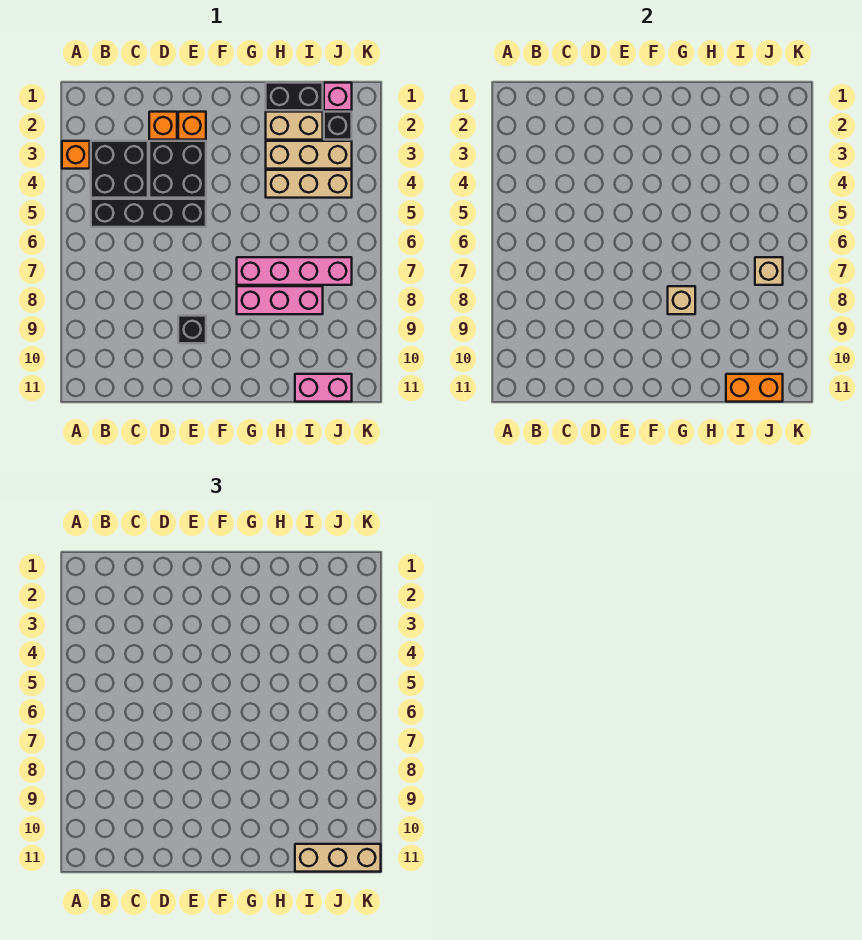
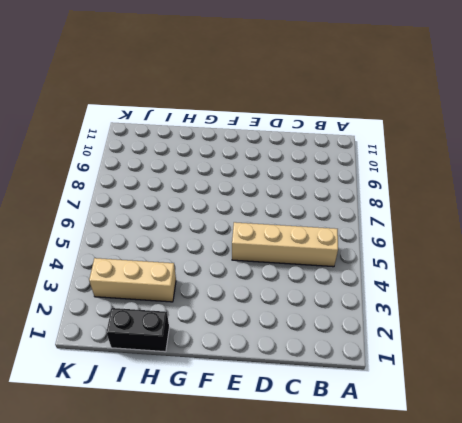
tan brick B5:E5 level 1 -> black brick B5:E5 level 1
none -> orange brick A3 level 1
none -> black brick B3:C4 level 1
none -> orange brick D2 level 1

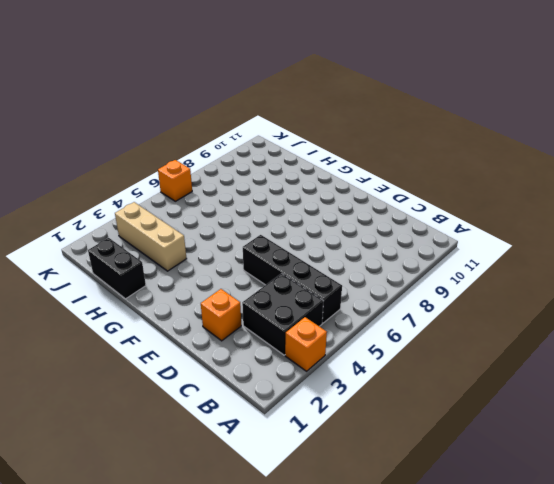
orange brick K6 level 1 -> orange brick E2 level 1
none -> black brick D3:E4 level 1
none -> black brick E9 level 1
none -> pink brick G7:J7 level 1

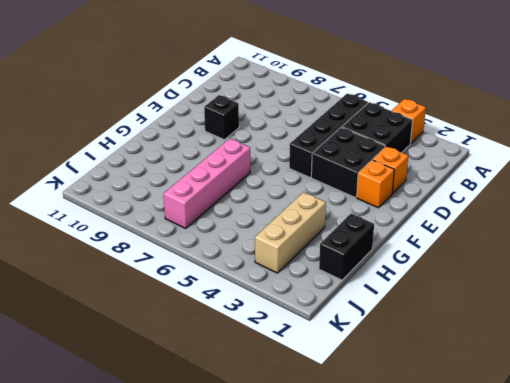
none -> pink brick G8:I8 level 1
none -> tan brick H2:I2 level 1
none -> tan brick H4:J4 level 1

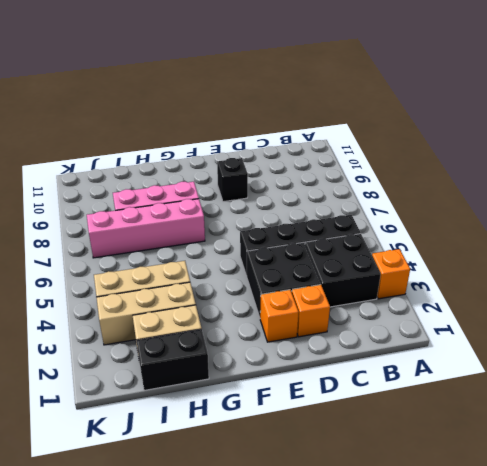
none -> pink brick I11:J11 level 1
none -> pink brick J1 level 1
none -> black brick J2 level 1

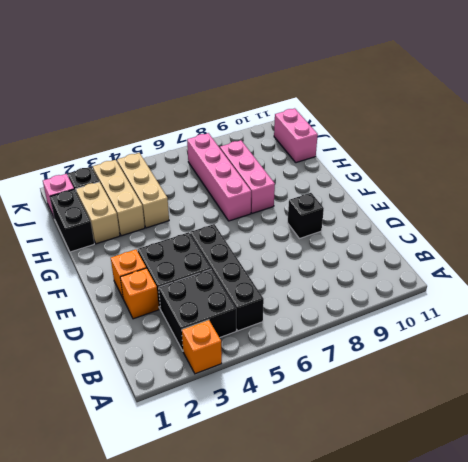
none -> tan brick G8 level 2
none -> orange brick I11:J11 level 2
none -> tan brick J7 level 2

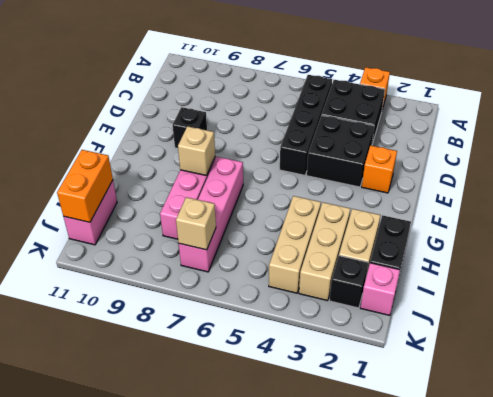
none -> orange brick D2 level 1
none -> tan brick I11:K11 level 3

